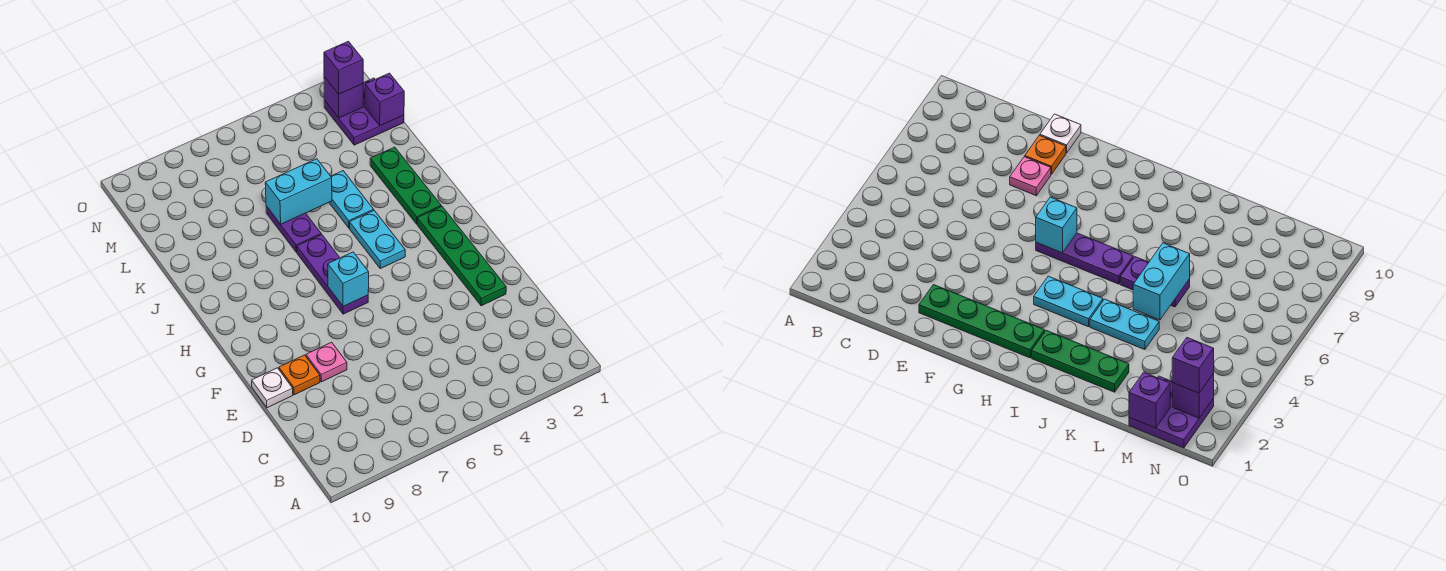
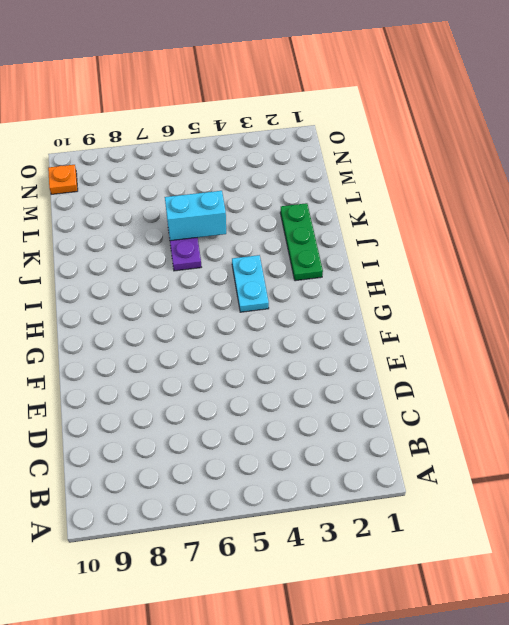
orange plate N10 level 1 -> orange plate E9 level 1
none -> green plate E2:H2 level 1
none -> pink plate E8 level 1
none -> white plate E10 level 1

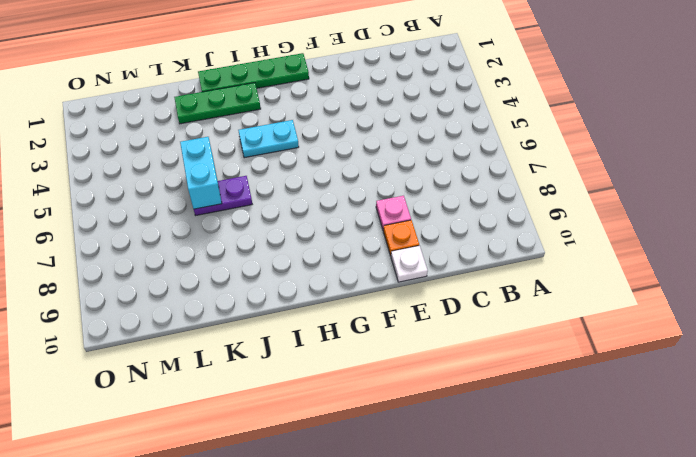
green plate G1:J1 level 1 -> green plate E2:H2 level 1
none -> purple plate G6:I6 level 1
none -> cyan plate J4:K4 level 1
none -> purple plate M1:N2 level 1

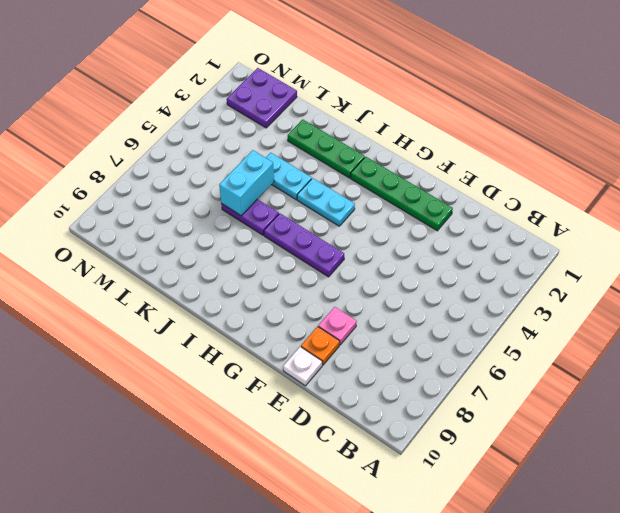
none -> cyan brick G6 level 2
none -> purple brick M1 level 2
none -> purple brick N2 level 2

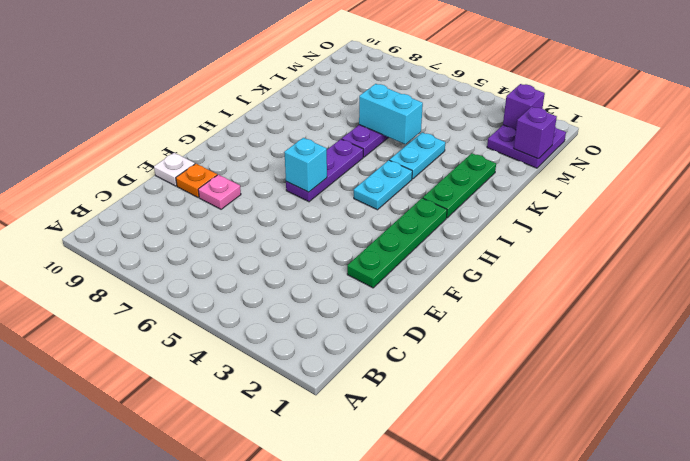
none -> purple brick N2 level 3

